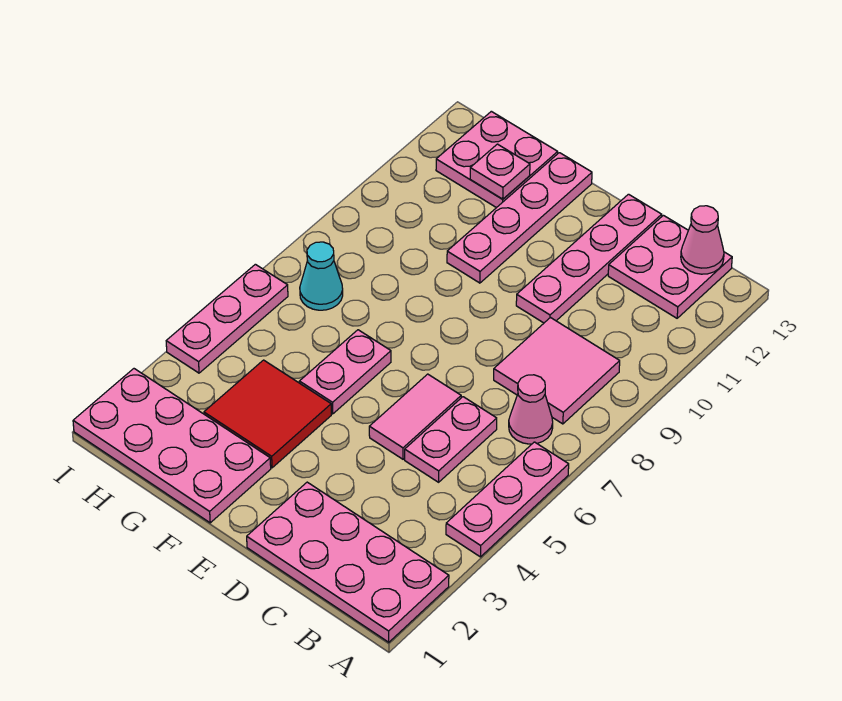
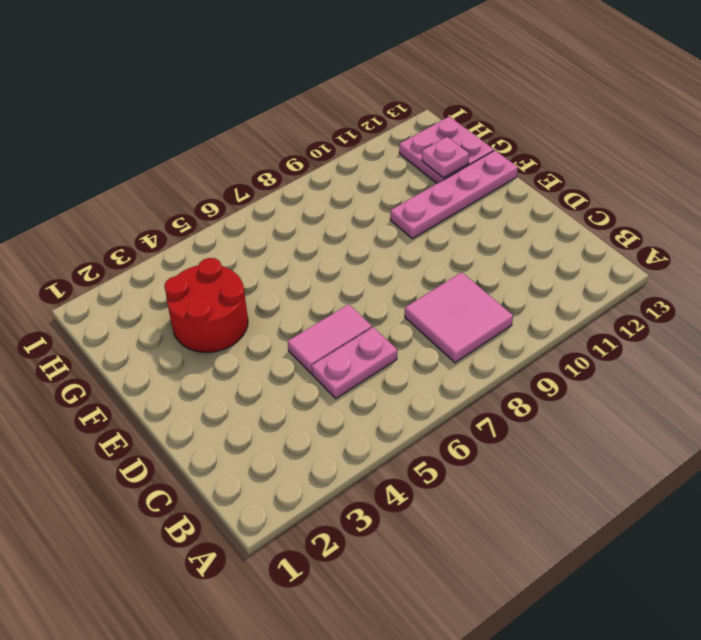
red round brick F3:G4 level 1 -> red tile F3:G4 level 1
none -> pink plate A1:D2 level 1
none -> pink plate A4:A6 level 1
none -> pink cone B7 level 1

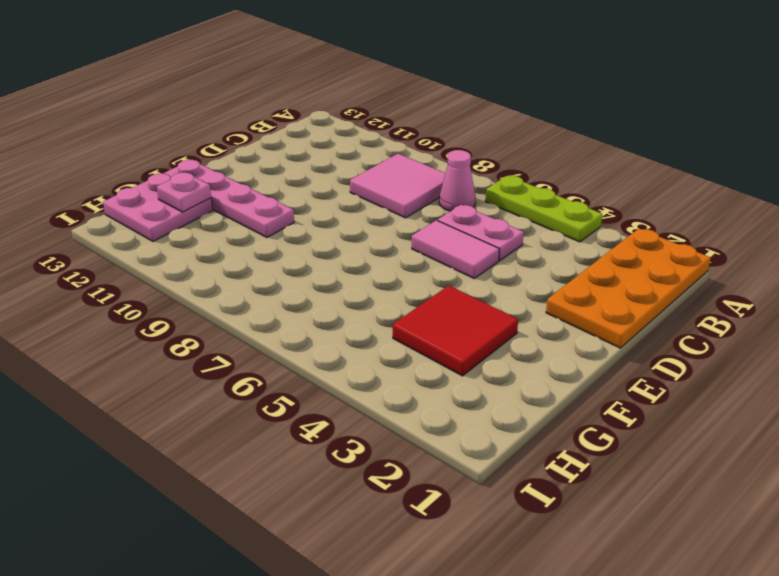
orange plate A1:D2 level 1 -> pink plate A1:D2 level 1
lime plate A4:A6 level 1 -> pink plate A4:A6 level 1
none -> pink plate B12:C13 level 1
none -> pink plate D10:D13 level 1
none -> pink plate F1:I2 level 1

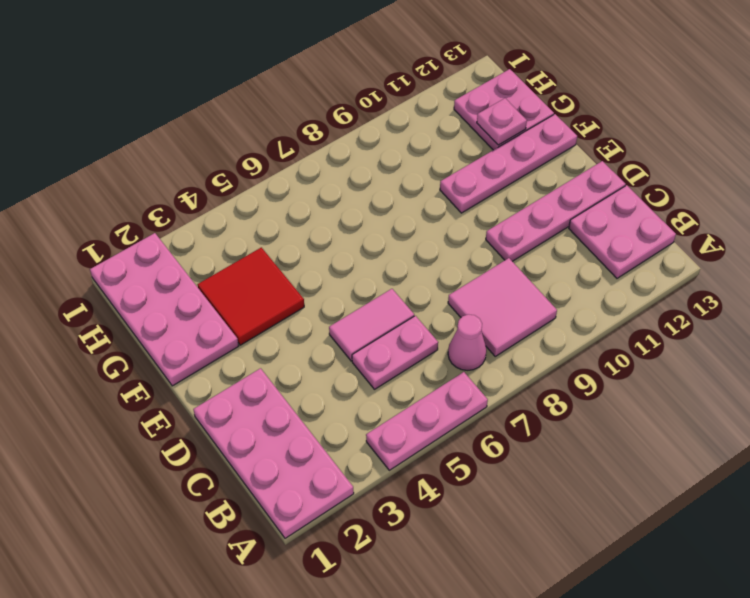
none -> pink plate F5:F6 level 1
none -> cyan cone H7 level 1
none -> pink plate I4:I6 level 1

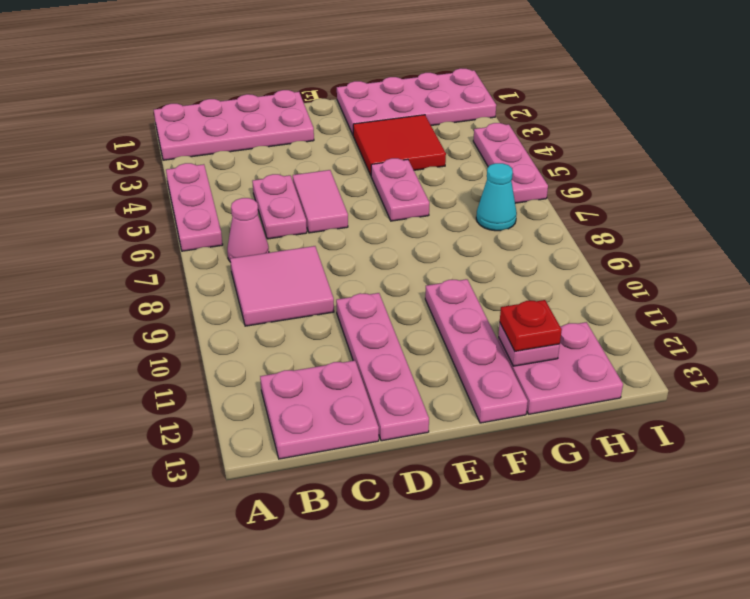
red plate G12 level 3 -> none
none -> pink cone B13 level 2

